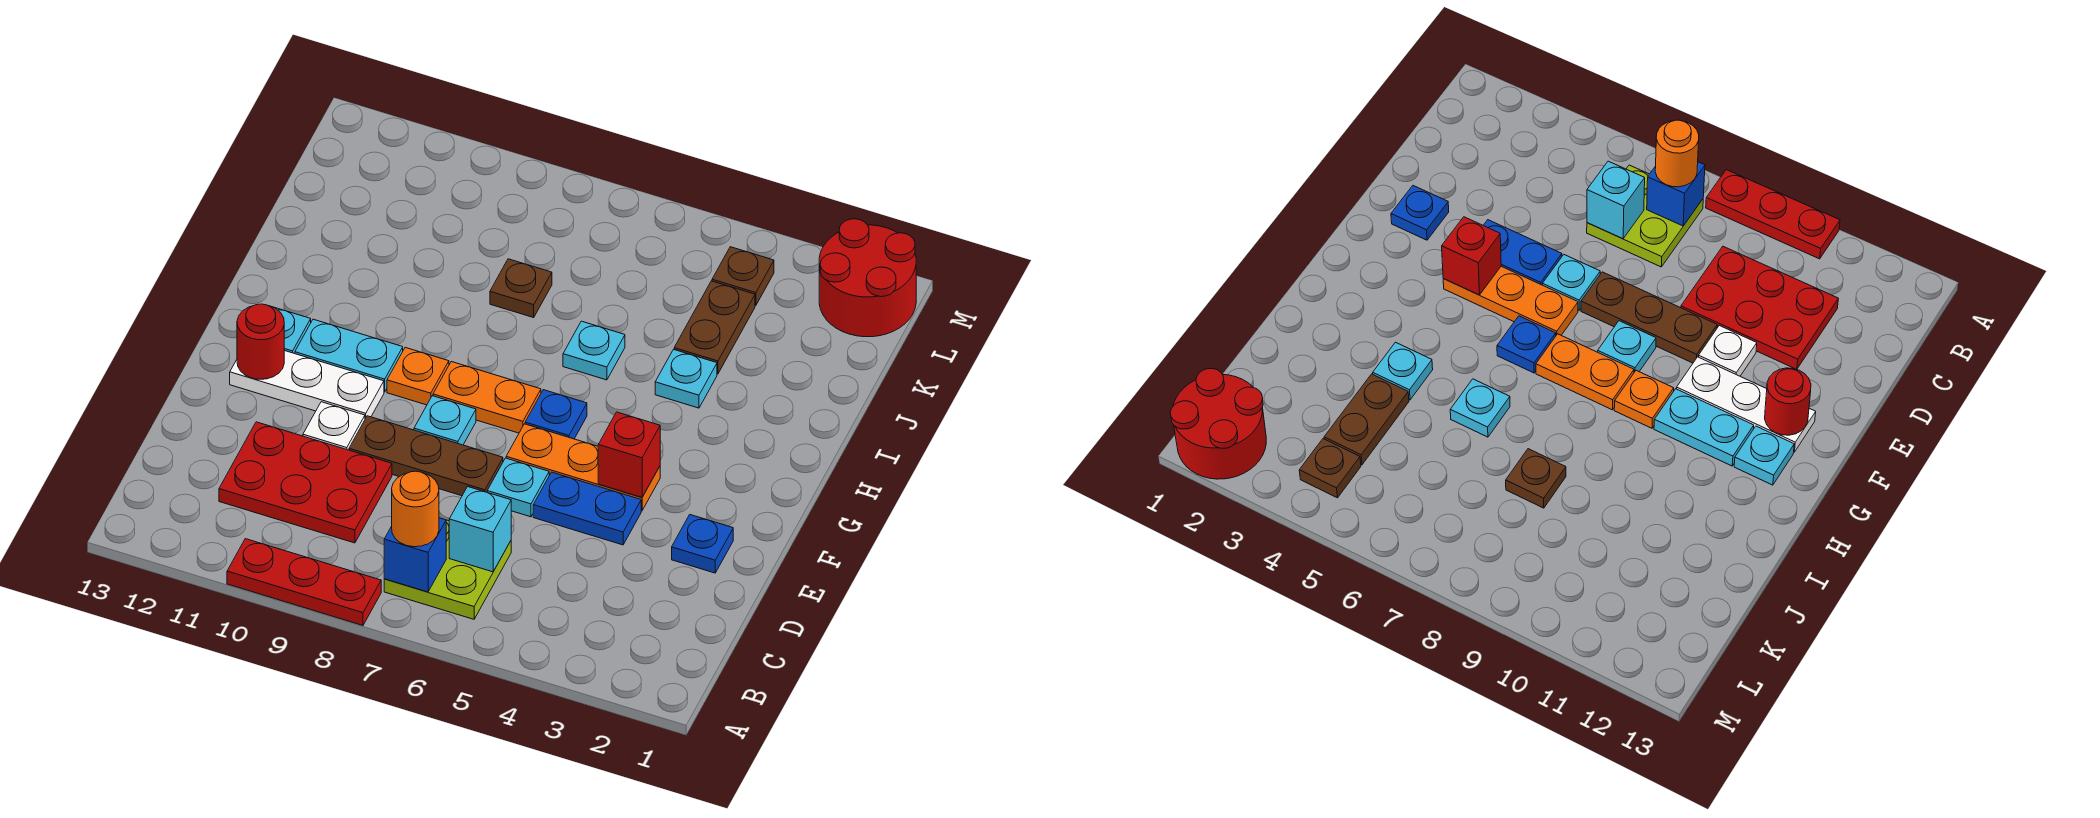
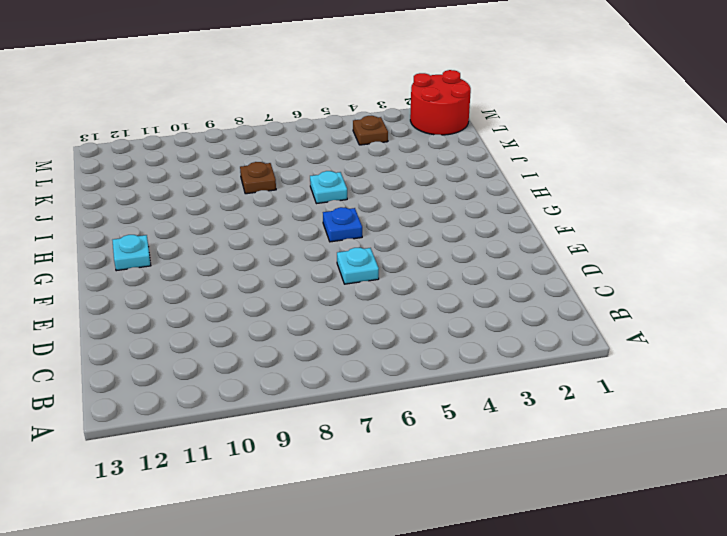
none -> red plate A8:A10 level 1
none -> lime plate B6:C7 level 1
none -> red plate C9:D11 level 1

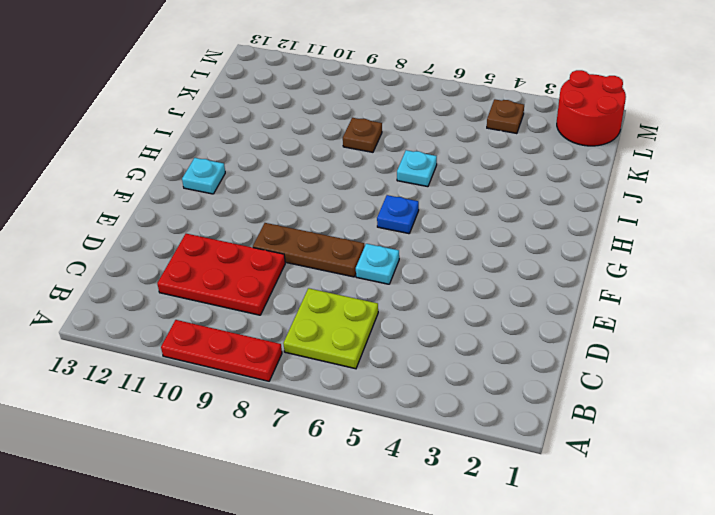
none -> blue plate E2 level 1
none -> blue plate E4:E5 level 1
none -> white plate E10 level 1

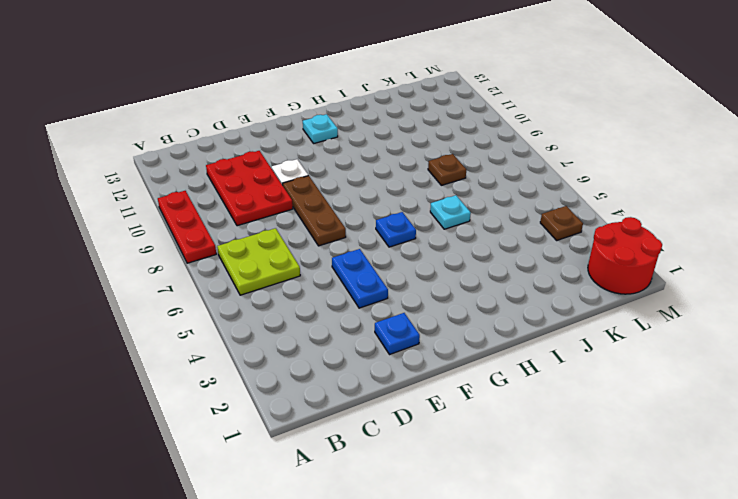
none -> cyan plate E6 level 1
none -> orange plate F4:F6 level 1
none -> cyan plate F8 level 1

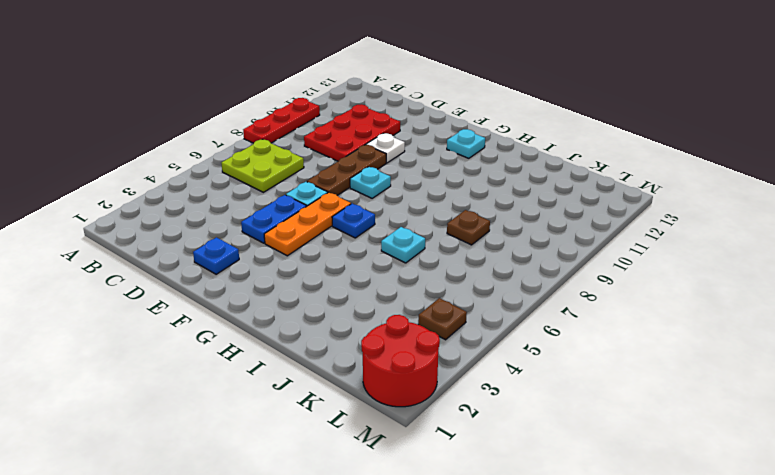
none -> white plate F10:F12 level 1
none -> orange plate G7:G8 level 1
none -> orange plate G9 level 1

